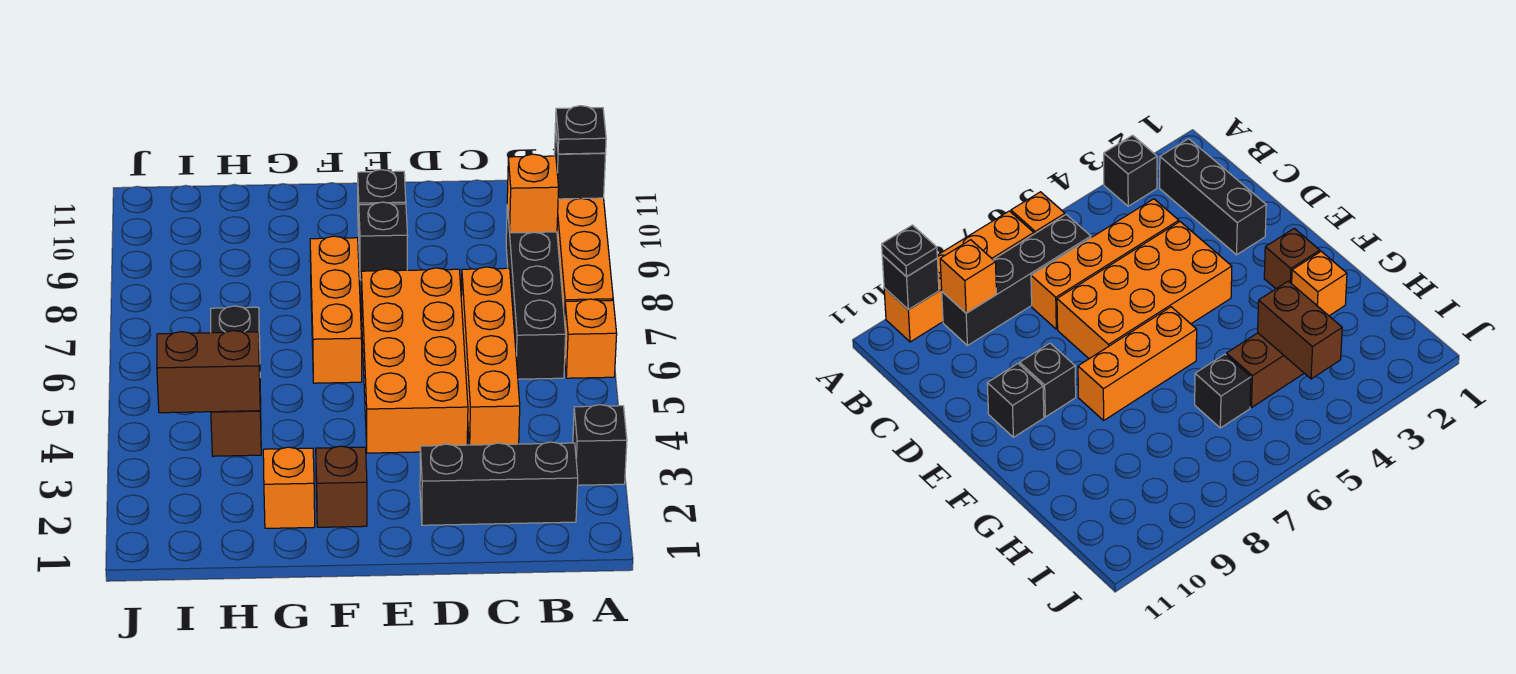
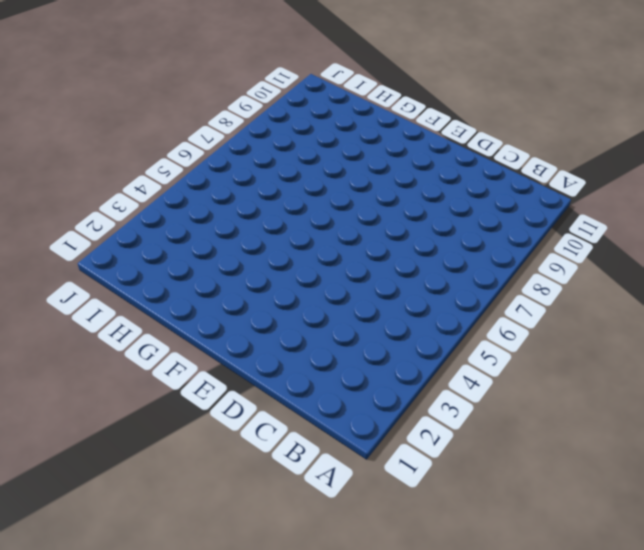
none -> black brick A3 level 1
none -> orange brick A6 level 1
none -> orange brick A7:A10 level 1

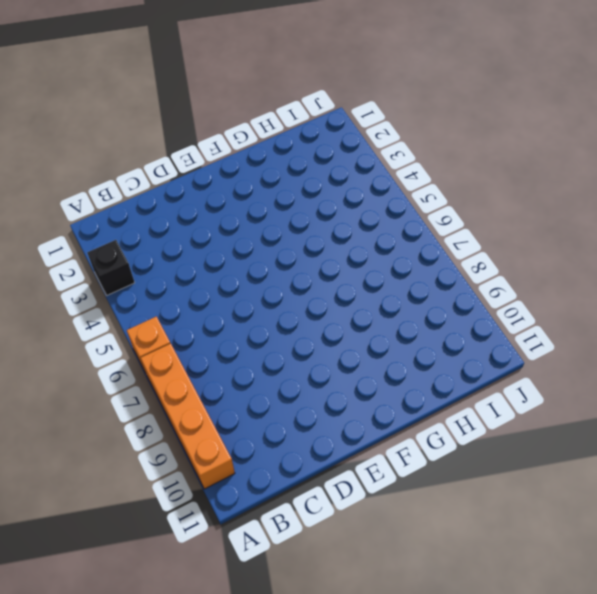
none -> black brick B2:D2 level 1
none -> black brick B6:B9 level 1
none -> orange brick C4:C7 level 1

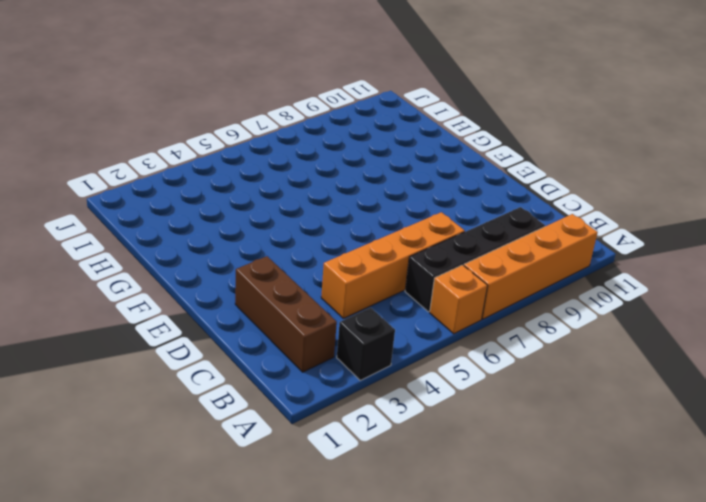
brown brick B2:D2 level 1 -> black brick B2:D2 level 1
none -> orange brick D4:E7 level 1
none -> black brick E9 level 1
none -> black brick E10 level 1

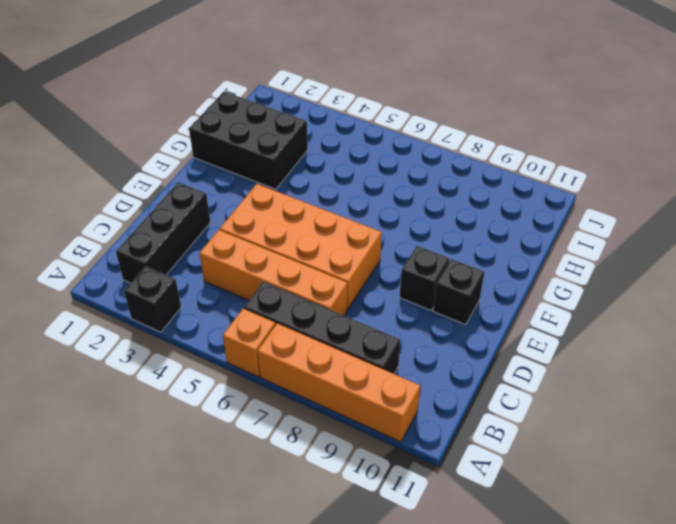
black brick G1:H3 level 1 -> orange brick G2 level 1
none -> brown brick F2 level 1
none -> orange brick F6:F8 level 1
none -> brown brick H4:H5 level 1

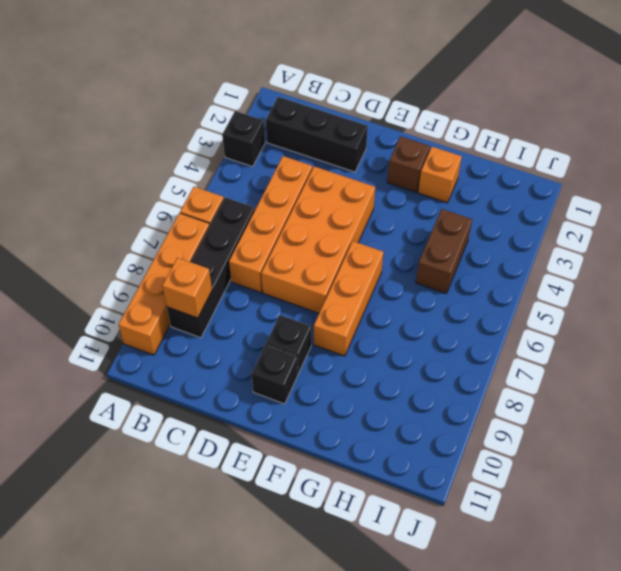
none -> black brick H6 level 1
none -> black brick A10 level 2
none -> brown brick H4:I4 level 2

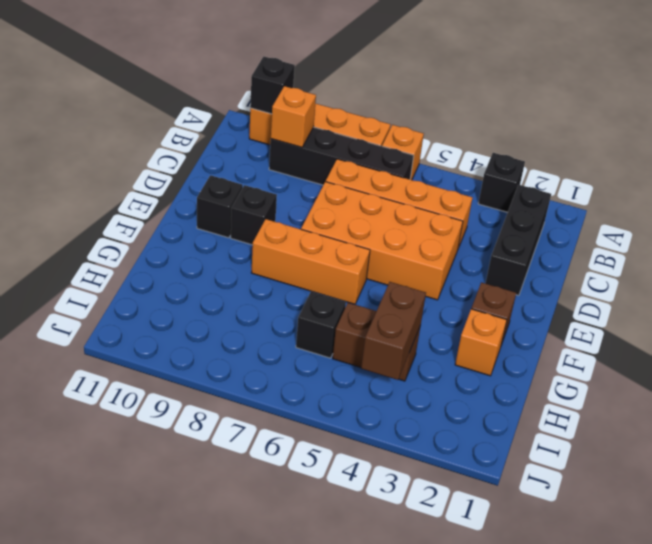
none -> black plate A10 level 3

